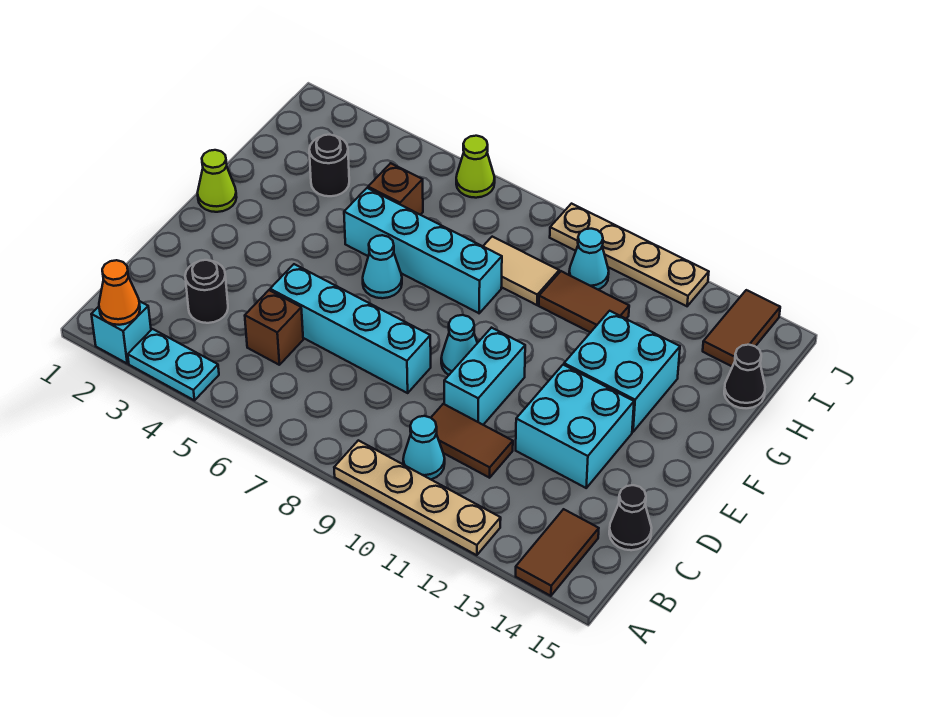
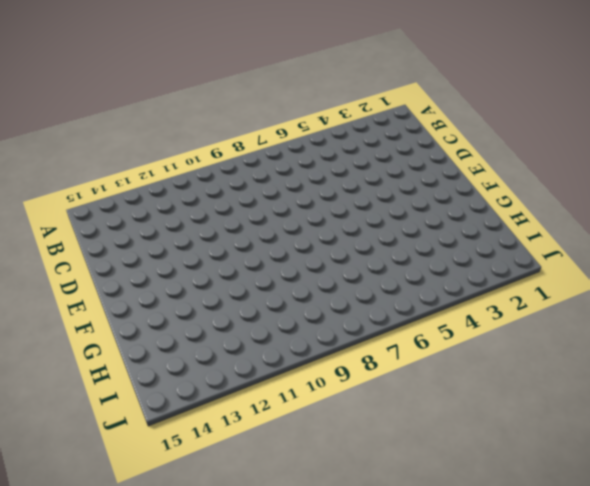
none -> cyan brick A2 level 1
none -> cyan plate A3:A4 level 1
none -> tan plate A9:A12 level 1

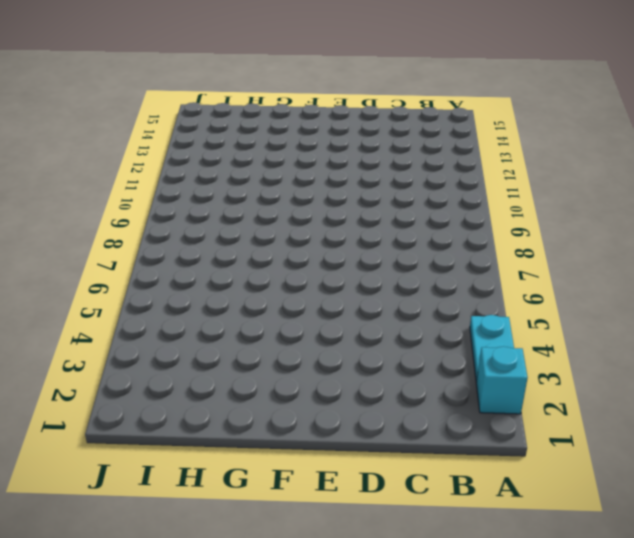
none -> tan plate A9:A12 level 1
none -> brown tile A14:B14 level 1
none -> cyan cone B10 level 1

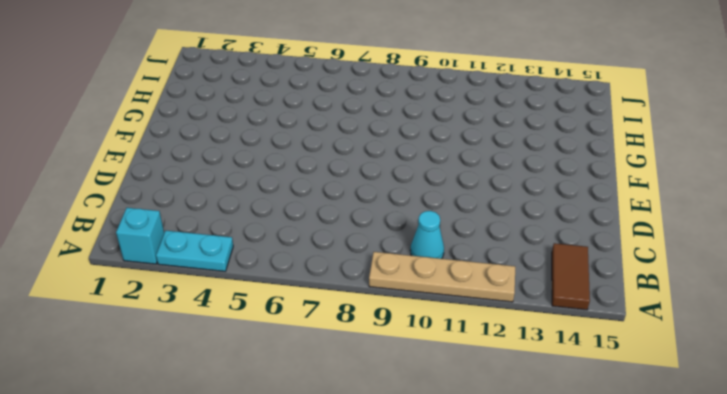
none -> black round brick C3 level 1
none -> brown brick C5 level 1
none -> brown tile C10:C11 level 1

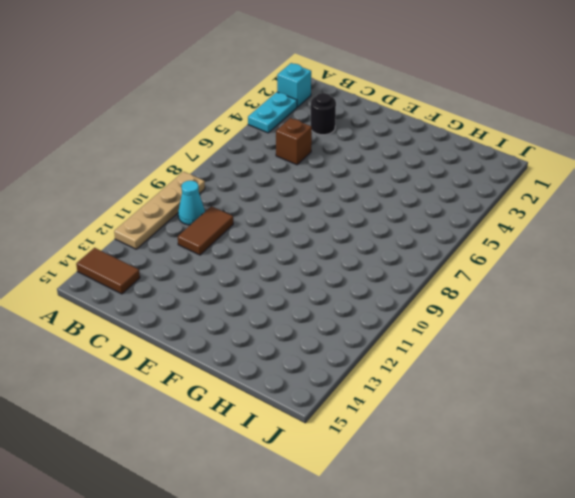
none -> black cone C15 level 1
none -> cyan brick D5:D8 level 1
none -> cyan brick D10:E10 level 1

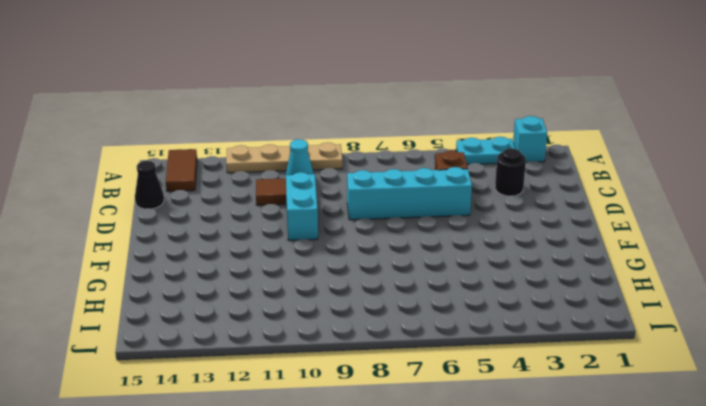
none -> cyan brick D12:E13 level 1
none -> cyan cone E9 level 1
none -> lime cone F1 level 1

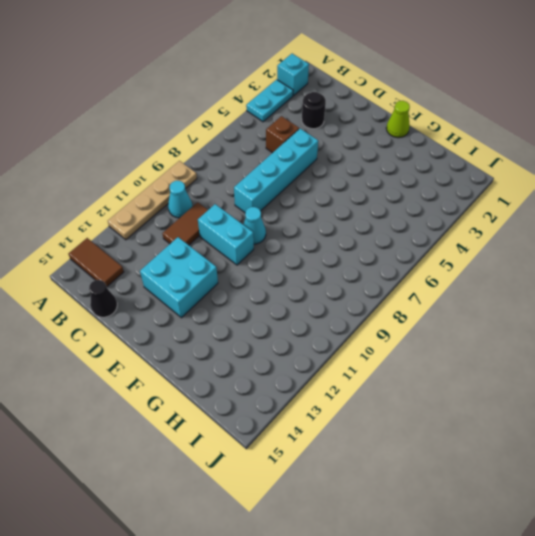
none -> cyan cone F6 level 1
none -> cyan brick F12:G13 level 1
none -> cyan brick G5:G8 level 1

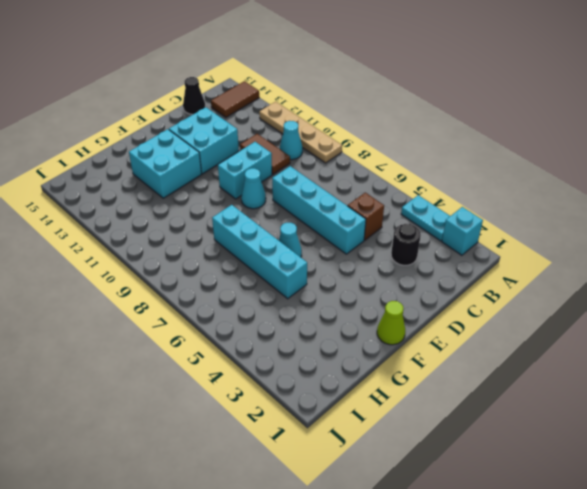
none -> black round brick H3 level 1
none -> brown brick H5 level 1
none -> tan tile H8:H9 level 1

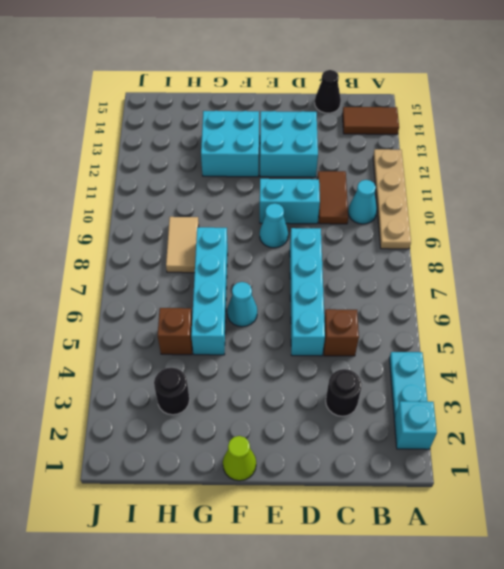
none -> brown tile H10:H11 level 1
none -> black cone H15 level 1
none -> cyan cone I10 level 1

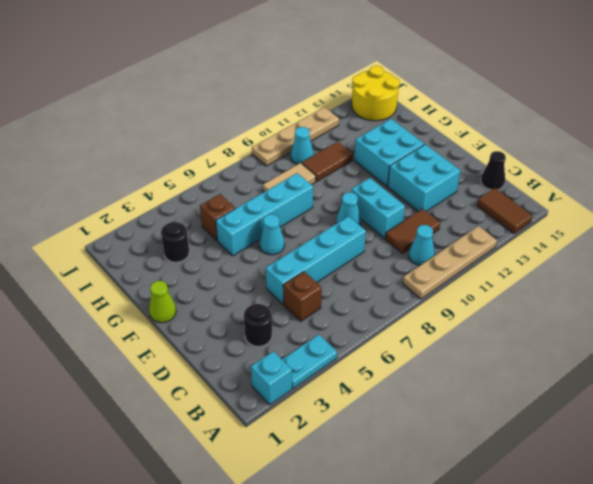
yellow round brick I14:J15 level 1 -> brown tile I14:J14 level 1
none -> black cone H15 level 1
none -> lime cone J6 level 1
none -> orange cone A2 level 2

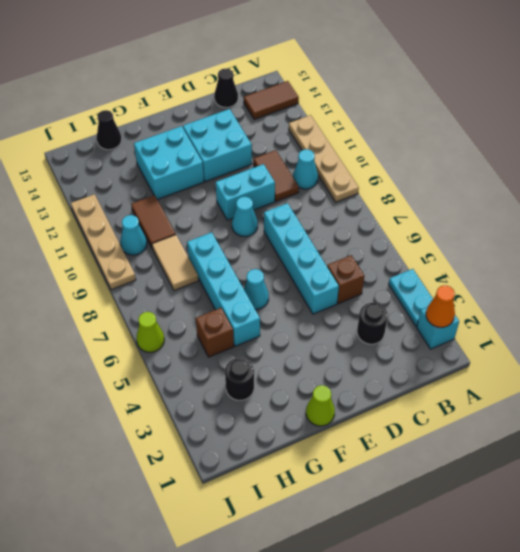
none -> brown tile I14:J14 level 1

